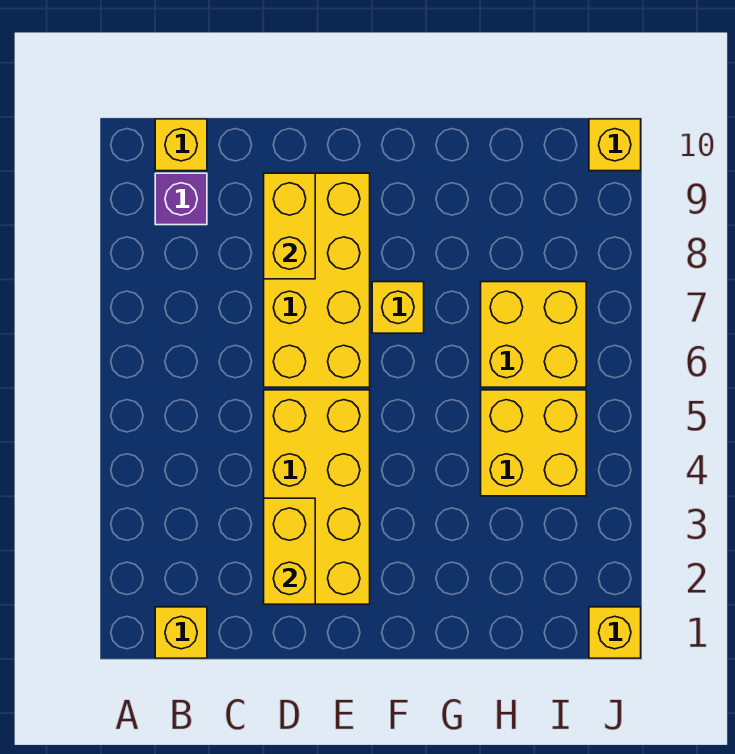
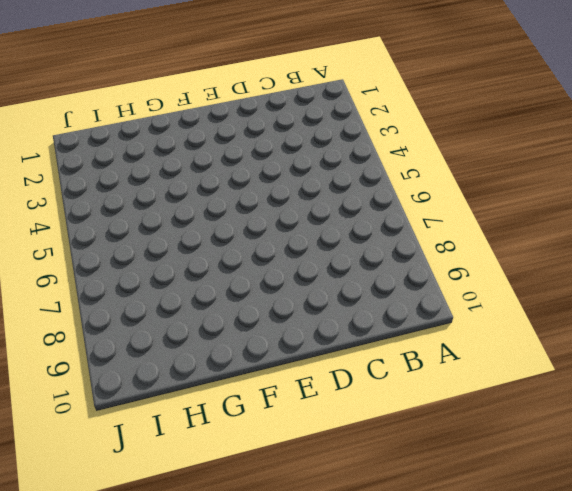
none -> yellow brick B1 level 1
none -> purple brick B9 level 1
none -> yellow brick B10 level 1

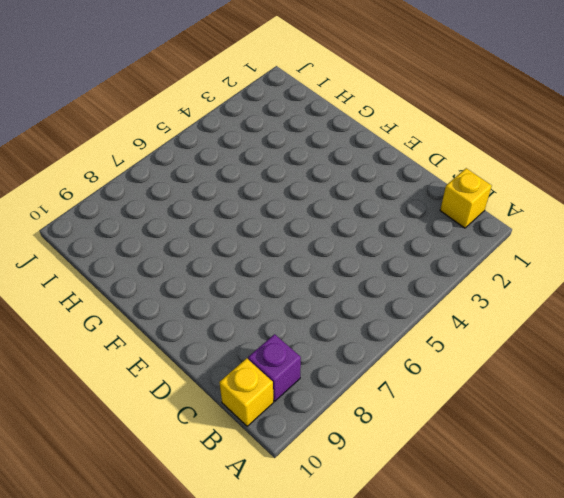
none -> yellow brick D2:E5 level 1
none -> yellow brick D6:E9 level 1
none -> yellow brick F7 level 1

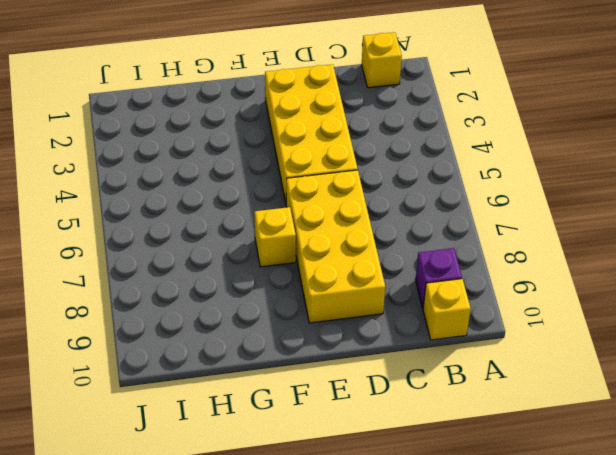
none -> yellow brick H4:I5 level 1
none -> yellow brick H6:I7 level 1
none -> yellow brick J1 level 1

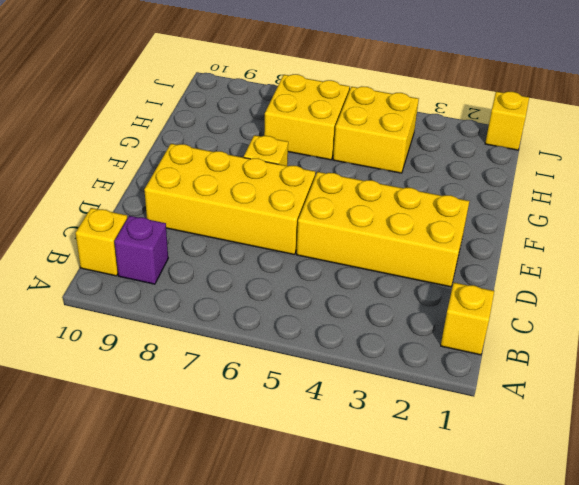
none -> yellow brick J10 level 1
none -> yellow brick D2:D3 level 2
none -> yellow brick D8:D9 level 2

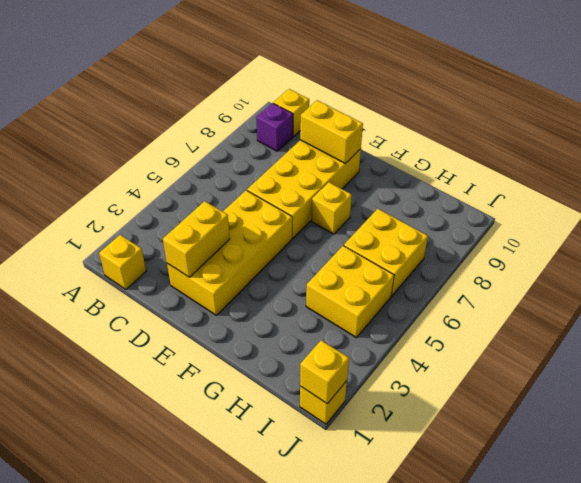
yellow brick D9:E9 level 2 -> yellow brick D8:D9 level 2
yellow brick J1 level 2 -> yellow brick J10 level 1

